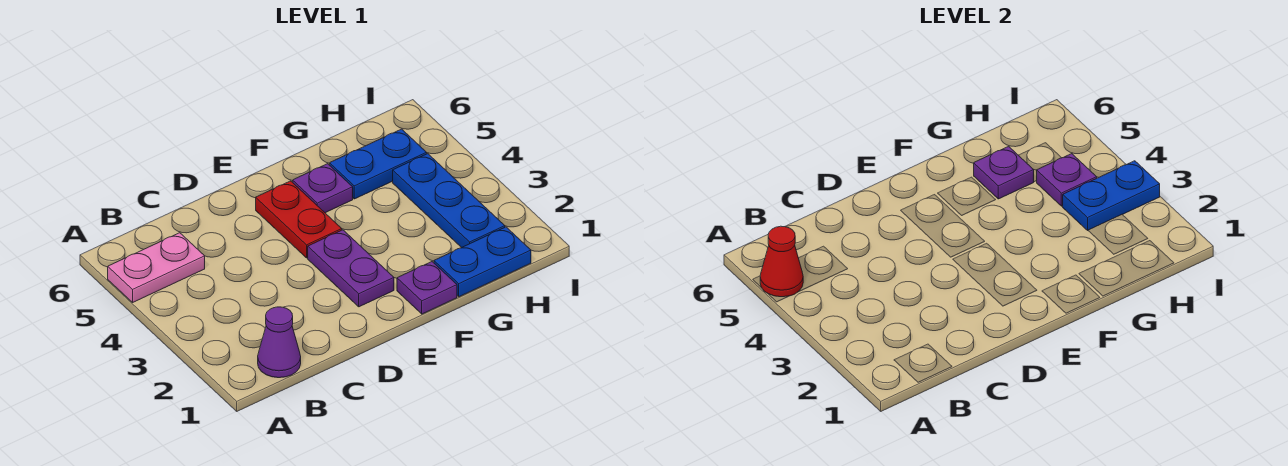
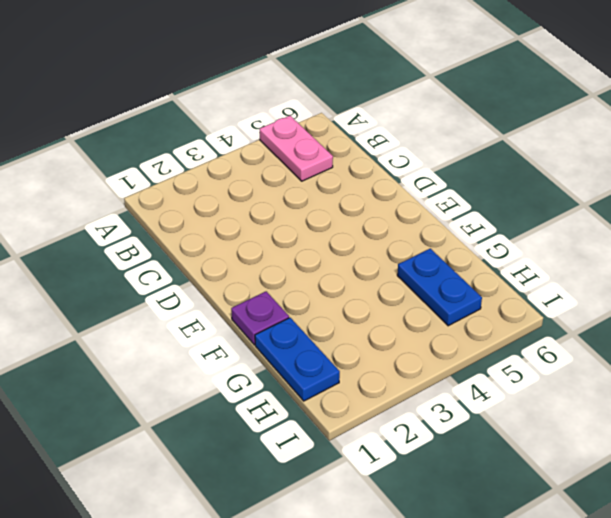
none -> purple cone B1 level 1
none -> purple plate E2:E3 level 1
none -> red plate E4:E5 level 1

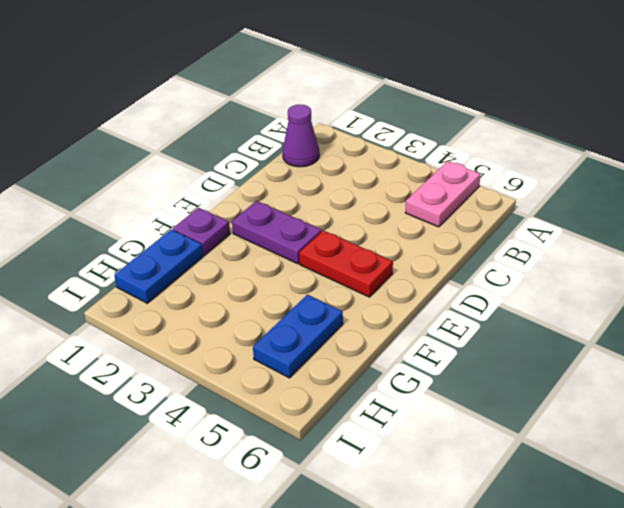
none -> purple plate F5 level 1
none -> blue plate H2:H4 level 1
none -> red cone A5 level 2

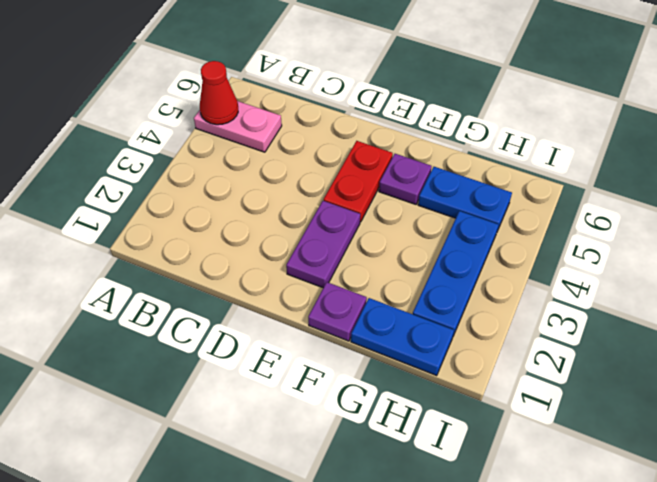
none -> purple cone B1 level 1
none -> purple plate G5 level 2
none -> blue plate H3:I3 level 2

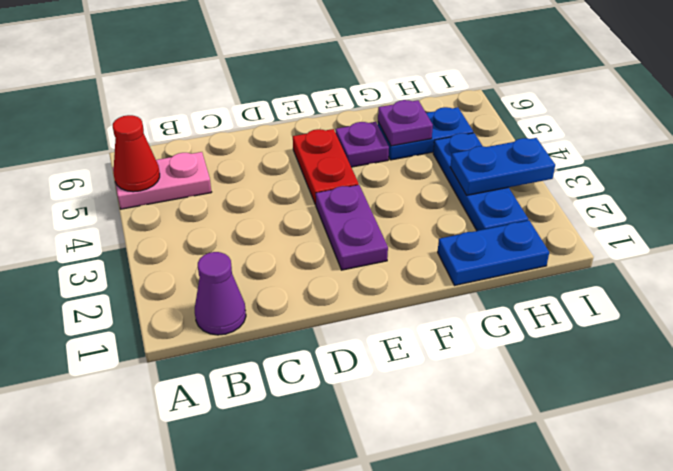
none -> purple plate F1 level 1
none -> purple plate H4 level 2

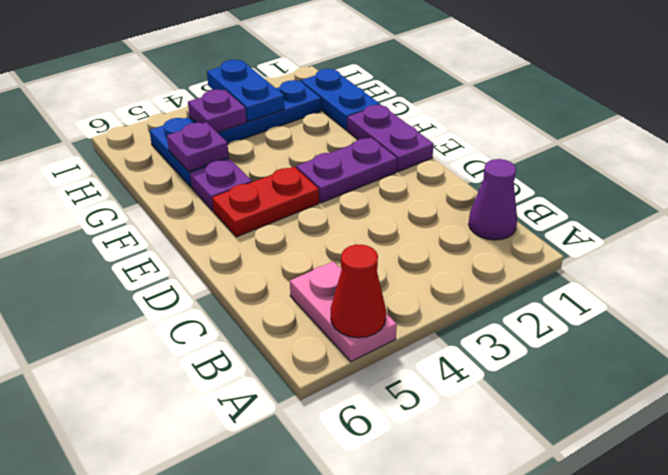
purple plate E1:F1 level 1 -> purple plate F1 level 1

